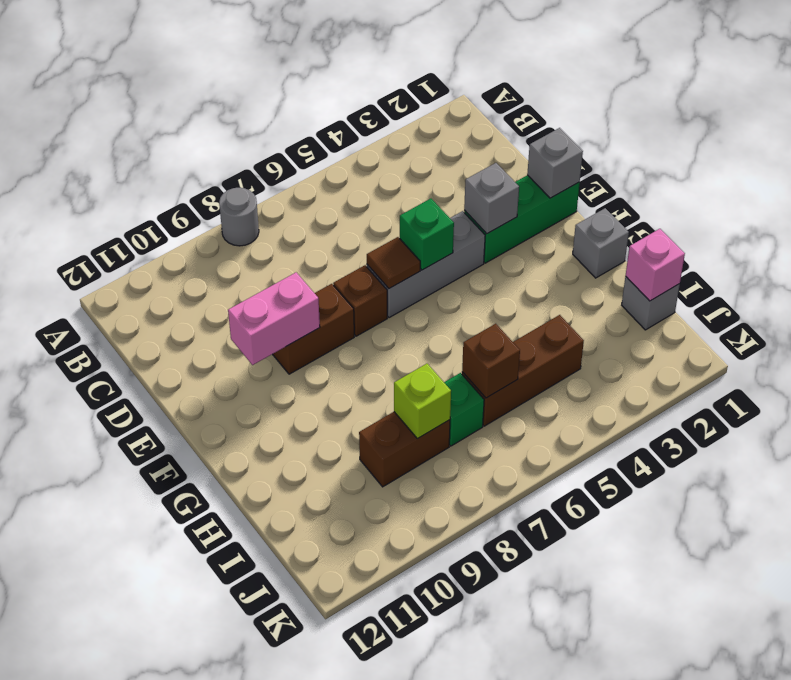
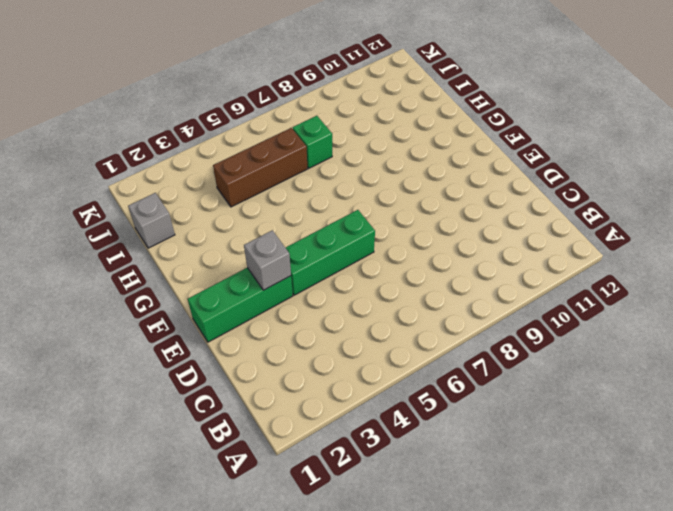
green brick E4:E6 level 1 -> grey brick E4:E6 level 1
none -> grey round brick A8 level 1
none -> brown brick E7 level 1
none -> brown brick E8:E9 level 1

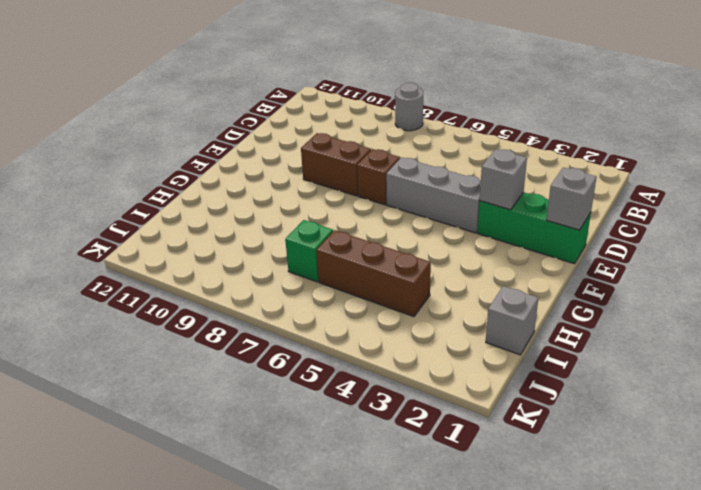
none -> grey brick G1 level 1
none -> brown brick I8:I9 level 1
none -> green brick E5 level 2

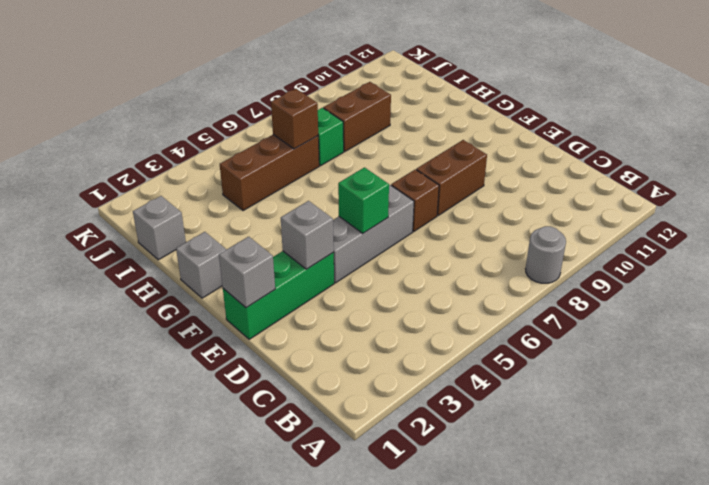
none -> brown tile E6 level 2
none -> pink brick E9:E10 level 2
none -> pink brick I1 level 2

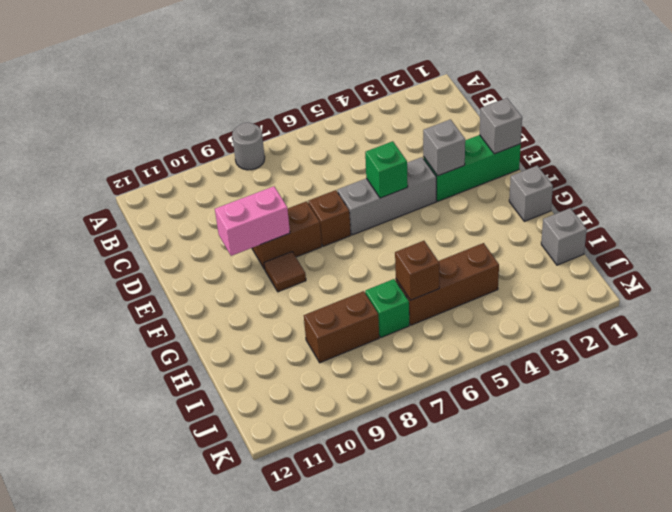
brown tile F9 level 1 -> brown tile E6 level 2
none -> pink brick I1 level 2
none -> lime brick I8 level 2

